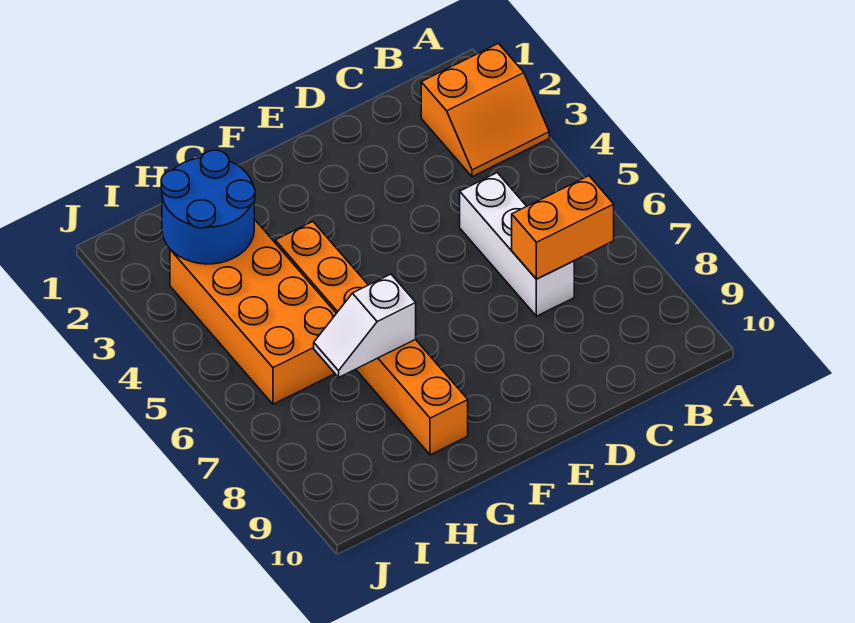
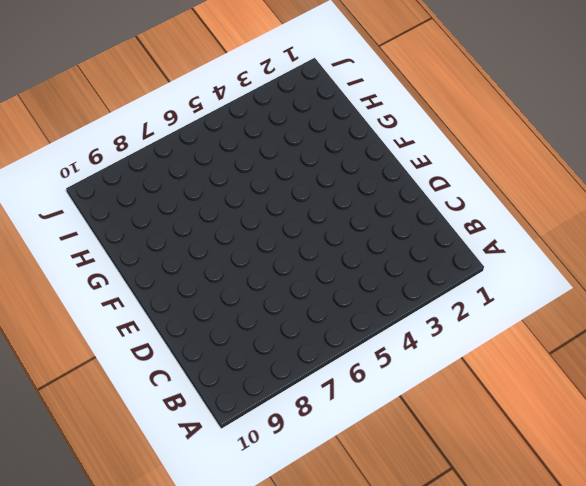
none -> orange slope A2:B3 level 1 top 2
none -> white brick C5:C7 level 1

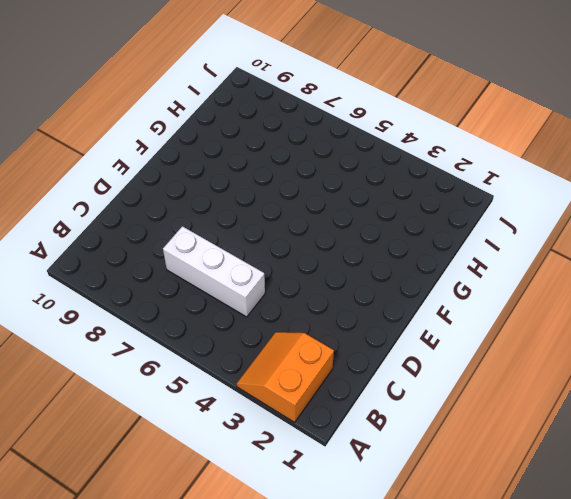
none -> orange brick G4:G9 level 1
none -> orange brick H3:I6 level 1

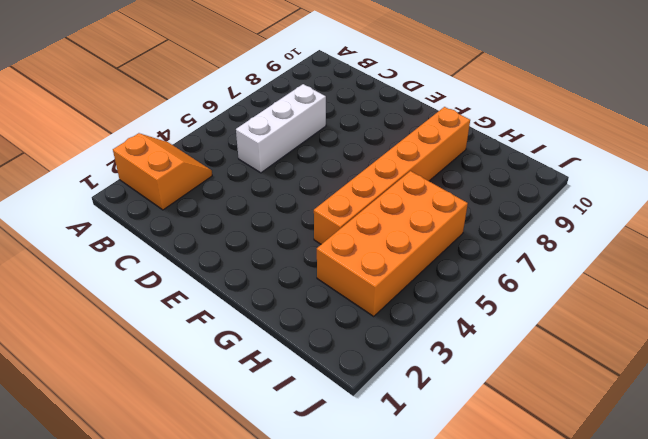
none -> orange brick B7:C7 level 2
none -> white slope G7:H7 level 2 top G

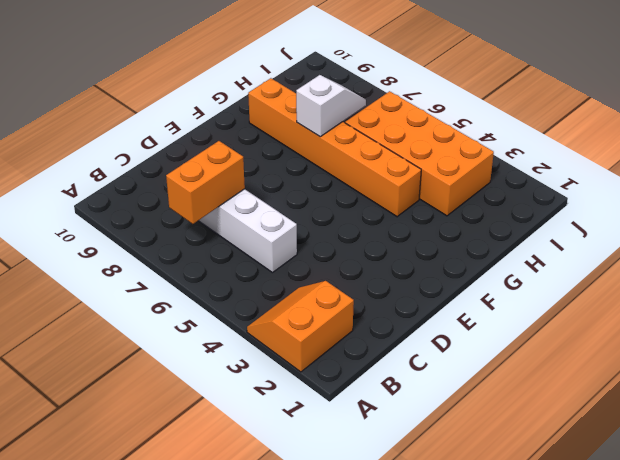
none -> blue round brick H2:I3 level 2

